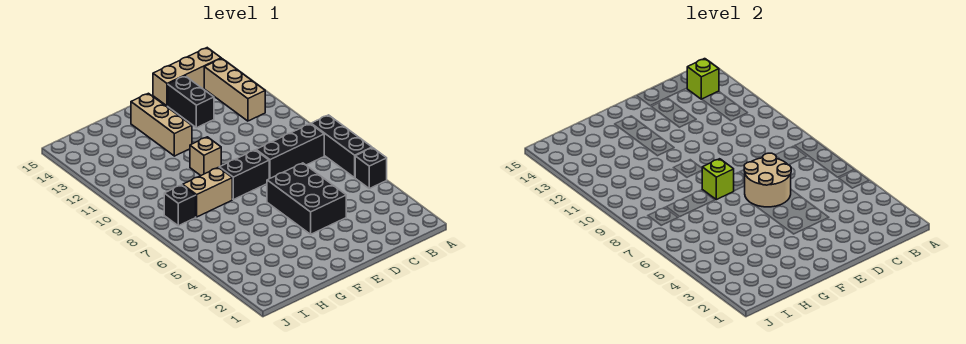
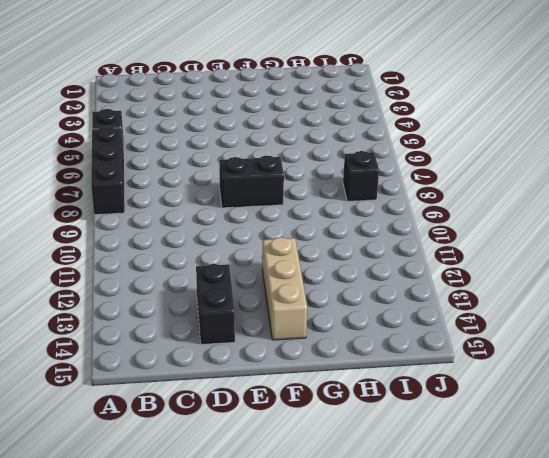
none -> black brick B8:D8 level 1
none -> tan brick B12:B14 level 1
none -> tan brick B15:D15 level 1

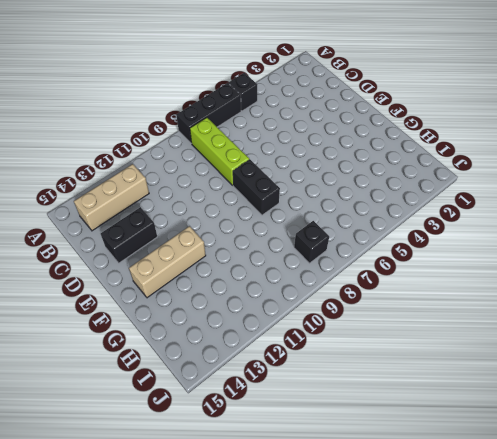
lime brick B8:D8 level 1 -> black brick B8:D8 level 1
none -> tan brick B15:D15 level 1
none -> black brick D4:E6 level 1
none -> tan brick F10 level 1

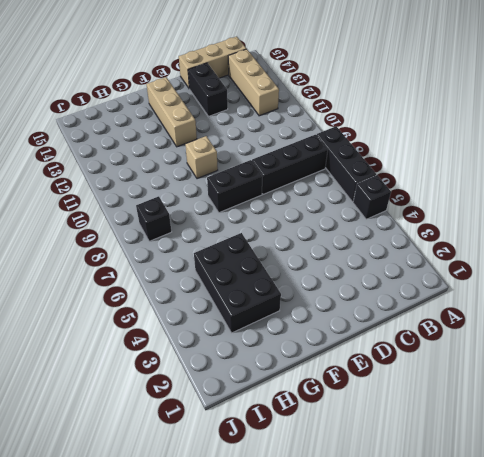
black brick G3:H5 level 1 -> black brick D4:E6 level 1
none -> tan brick G8:H8 level 1
none -> lime brick B14 level 2
none -> tan round brick D6:E7 level 2

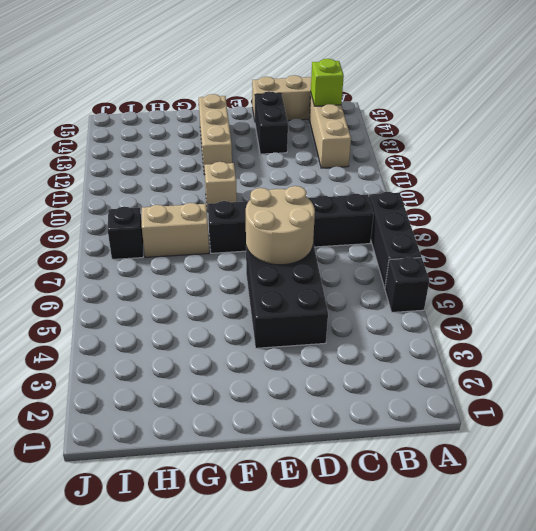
none -> lime brick F8 level 2

